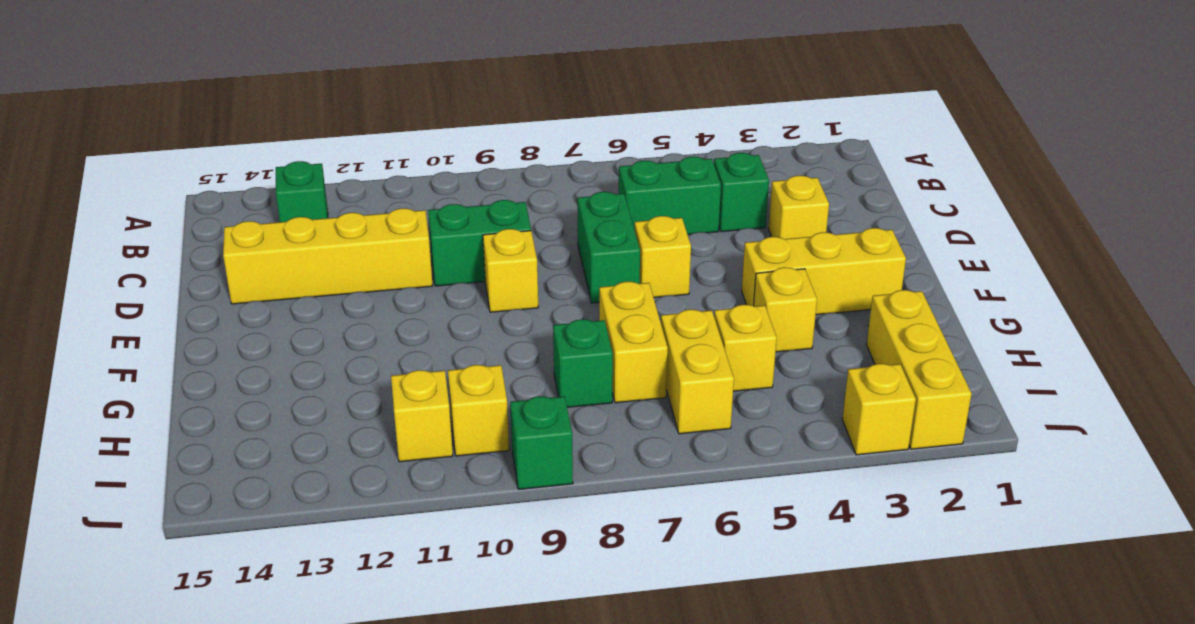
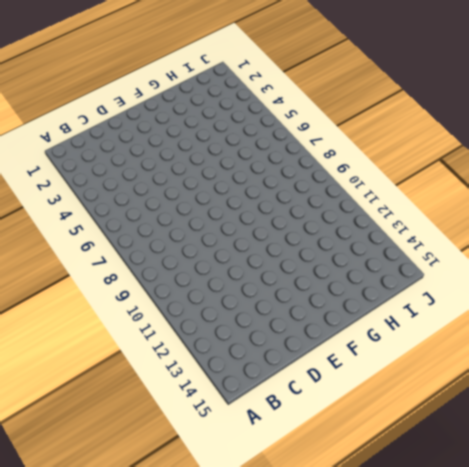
none -> green brick B13 level 1
none -> green brick C4 level 1
none -> green brick C5:C6 level 1

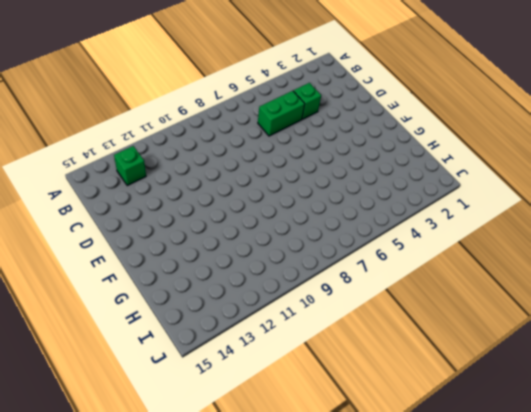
none -> yellow brick D3 level 1
none -> green brick D7:E7 level 1
none -> green brick D9:D10 level 1

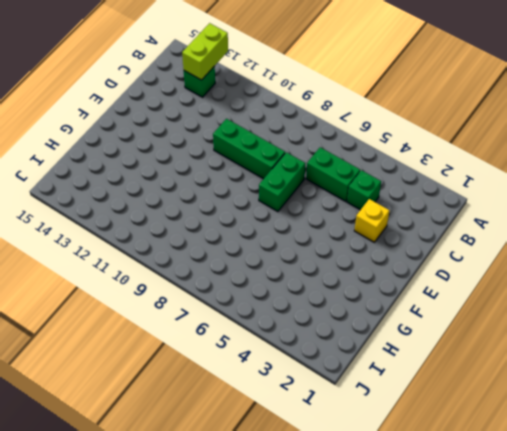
lime brick A13:B13 level 2 -> none
green brick D8:D10 level 1 -> green brick D9:D10 level 1
none -> yellow brick D11:D14 level 1
none -> yellow brick E6 level 1
none -> yellow brick E9 level 1

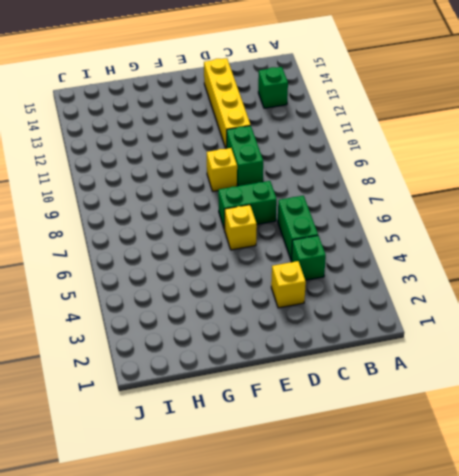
none -> yellow brick F2:F4 level 1
none -> yellow brick G4 level 1
none -> yellow brick G7:H7 level 1

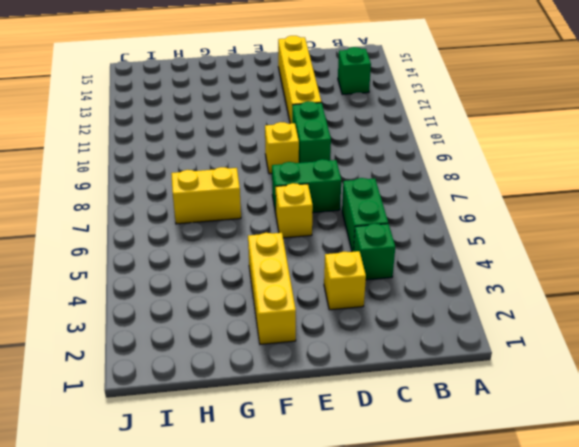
none -> yellow brick G4 level 1
none -> yellow brick H2:J2 level 1
none -> yellow brick H5 level 1

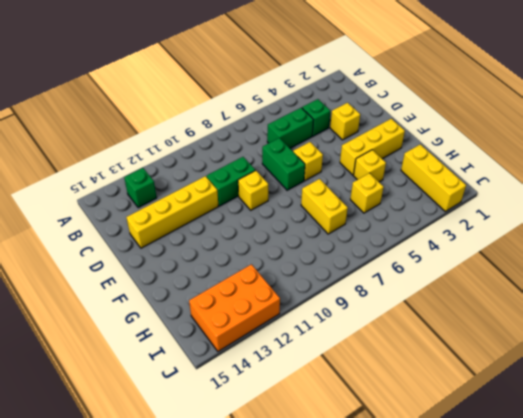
orange brick I12:J14 level 1 -> none
none -> yellow brick H6:I6 level 1
none -> green brick H8 level 1
none -> yellow brick I10 level 1

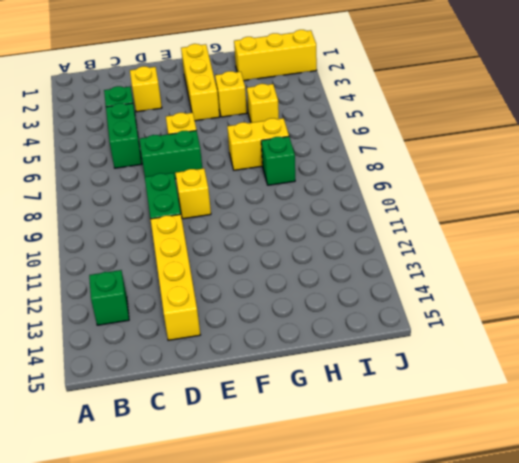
none -> yellow brick H6:I6 level 1
none -> yellow brick I10 level 1
none -> yellow brick I11 level 1

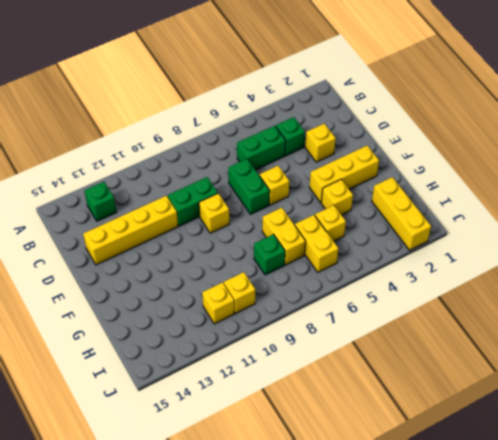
none -> yellow brick J3 level 1
none -> green brick J9 level 1

